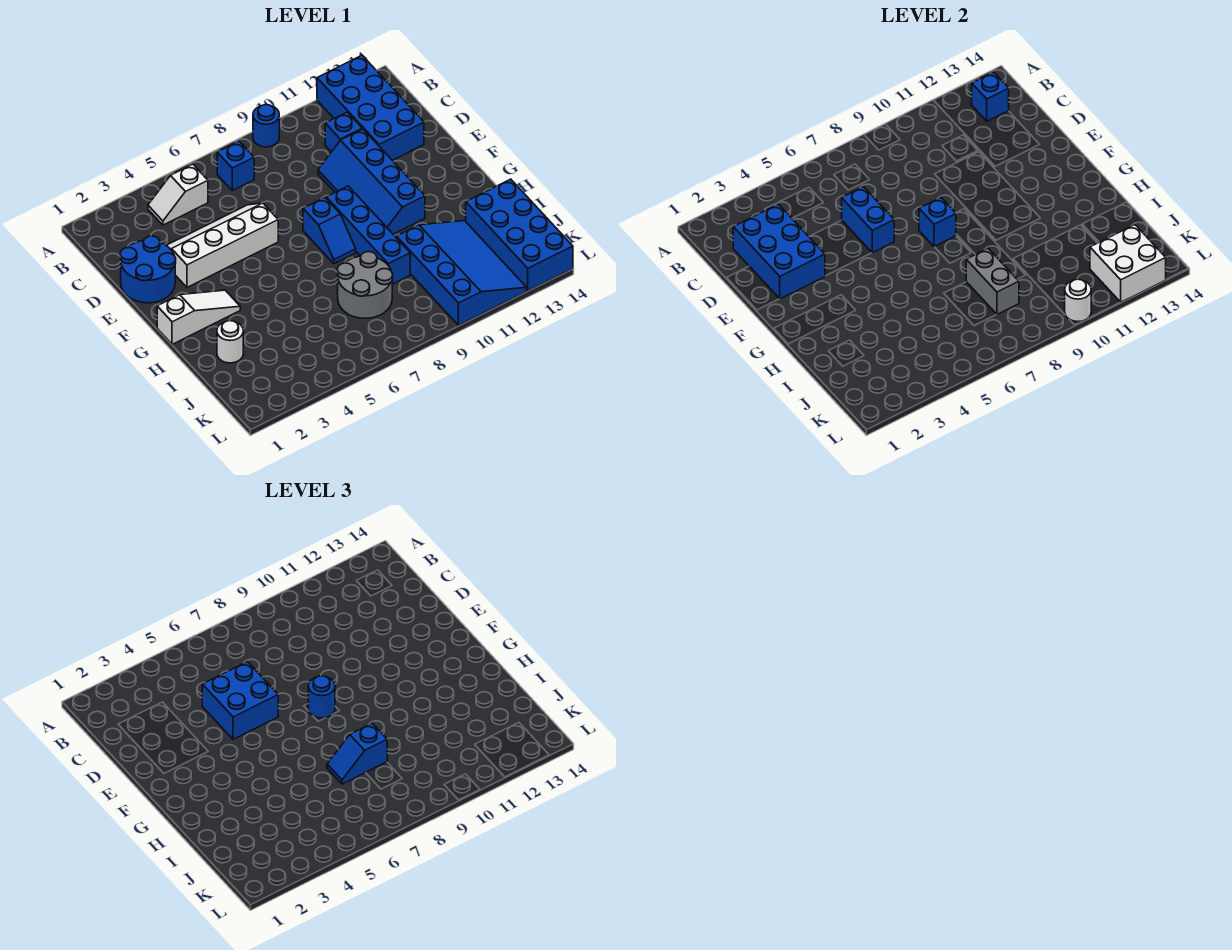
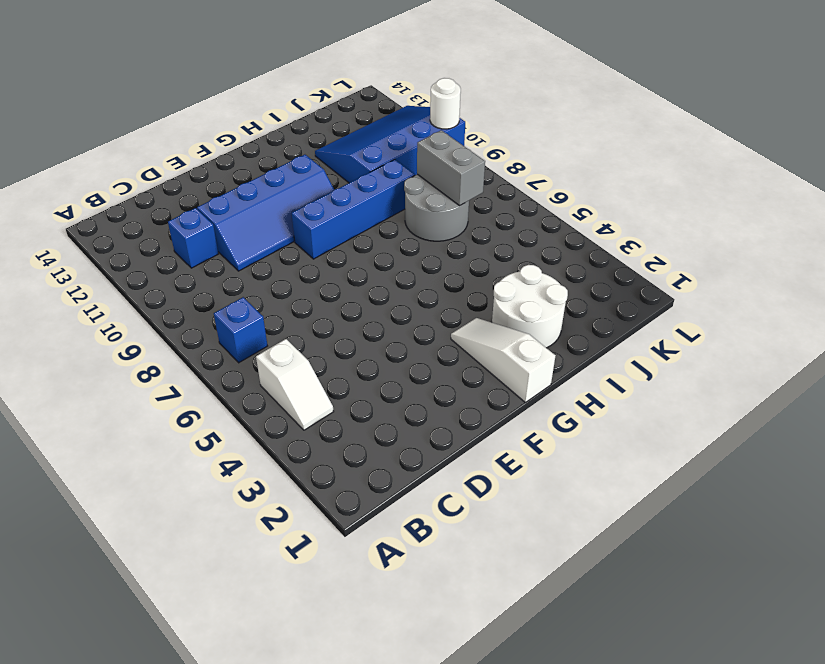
white round brick H2:I3 level 1 -> white round brick I2 level 1
grey brick J7:J8 level 2 -> grey brick I8:J8 level 2
none -> blue round brick A9 level 1
none -> blue brick A12:D13 level 1
none -> blue round brick D1:E2 level 1

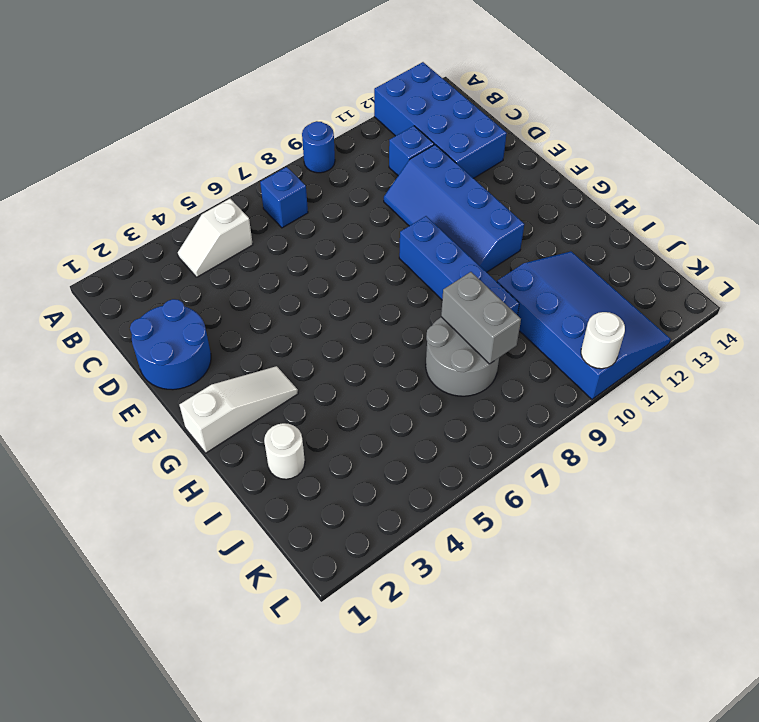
none -> white slope D3:E6 level 1 top E
none -> blue slope F8:G8 level 1 top F
none -> blue brick I13:L14 level 1

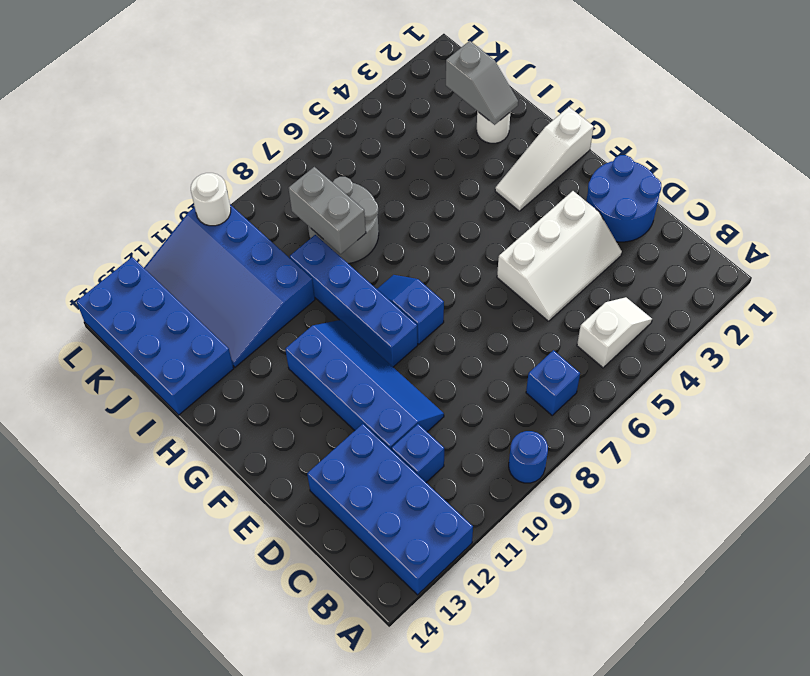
white slope D3:E5 level 1 top E -> white slope D3:E6 level 1 top E
grey slope I2:J2 level 2 top J -> none
none -> blue brick B13 level 2
none -> blue brick C2:E3 level 2
none -> blue brick D6:E6 level 2

